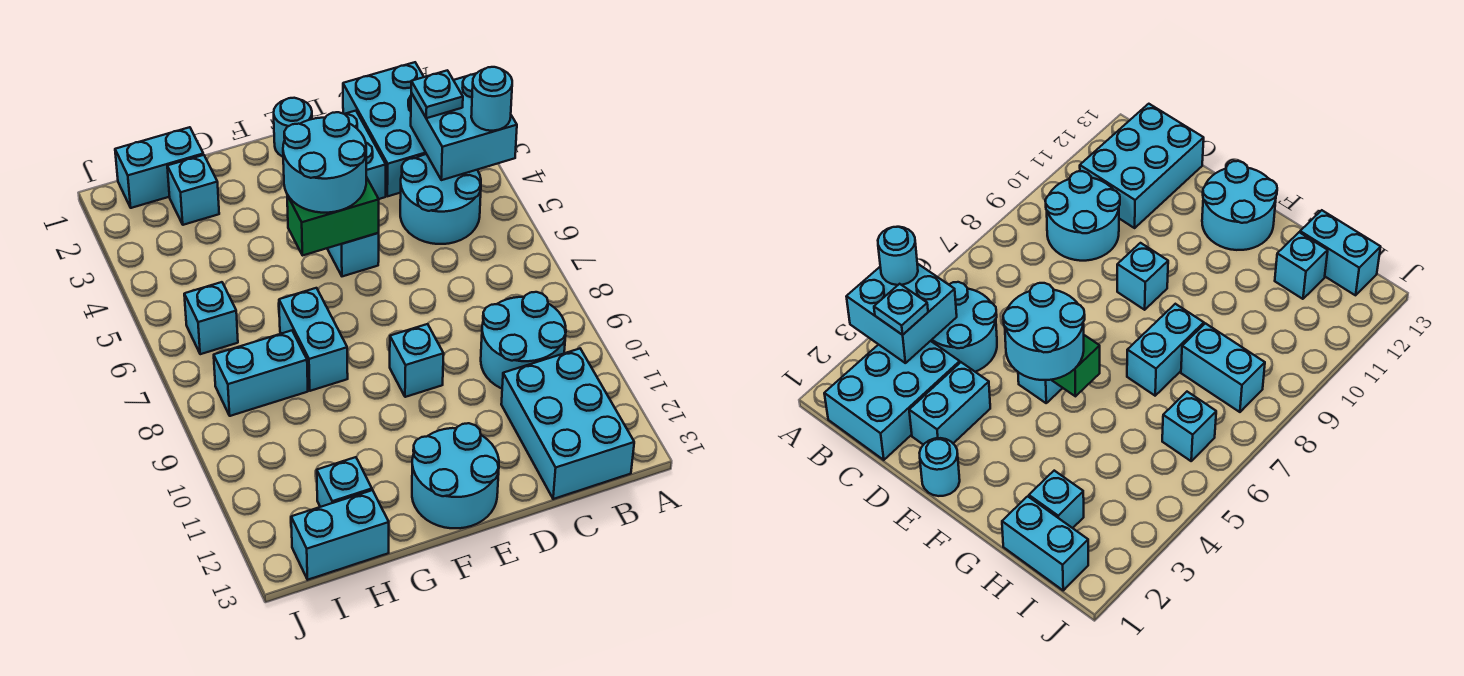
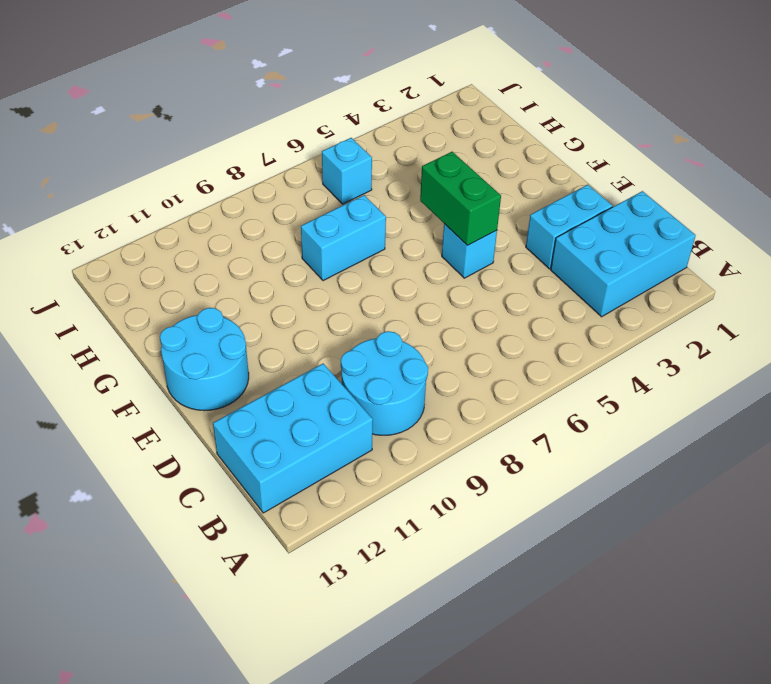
none -> cyan round brick B4:C5 level 1
none -> cyan round brick E1 level 1
none -> cyan brick E9 level 1

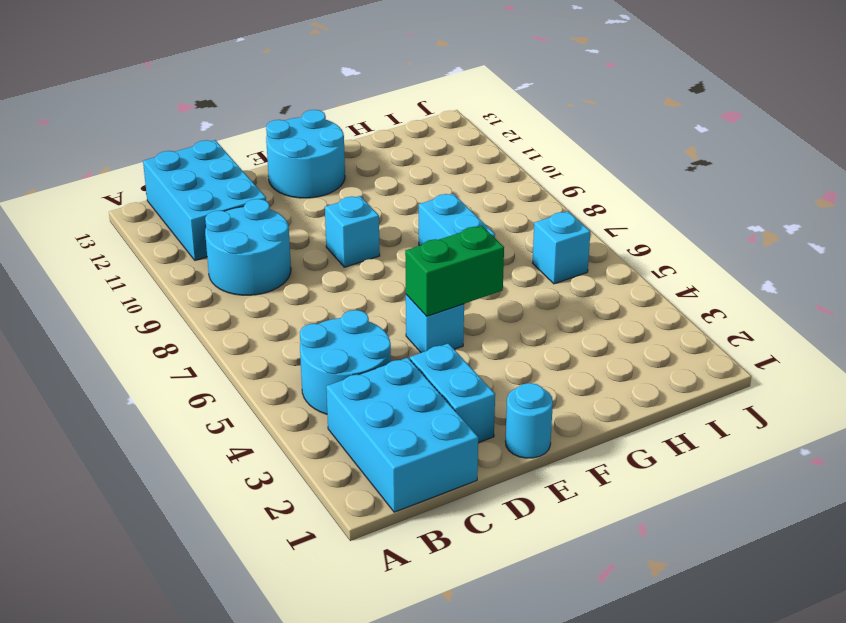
none -> cyan brick H1:I1 level 1
none -> cyan brick H2 level 1
none -> cyan brick H8:I8 level 1

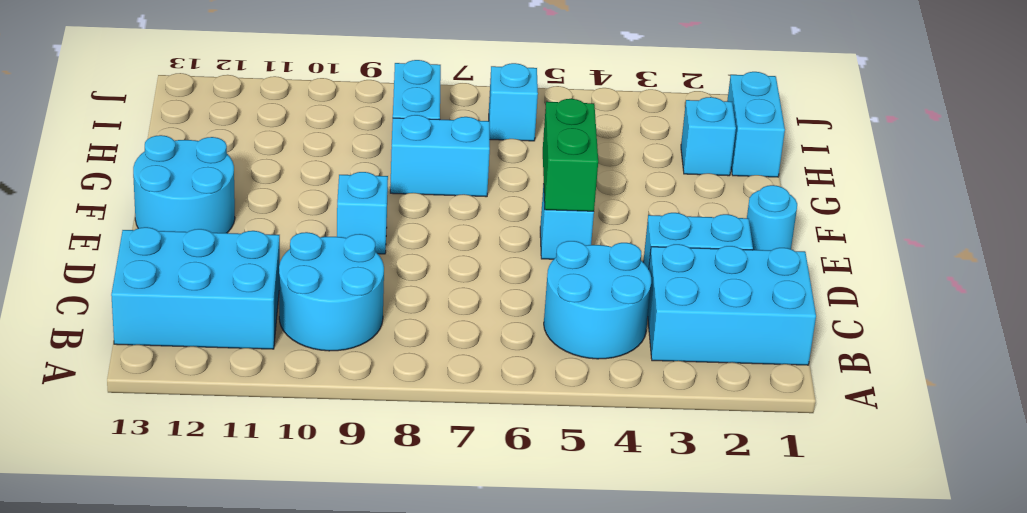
none -> cyan brick H12 level 1
none -> cyan brick H13:I13 level 1
none -> cyan brick A3:B4 level 2

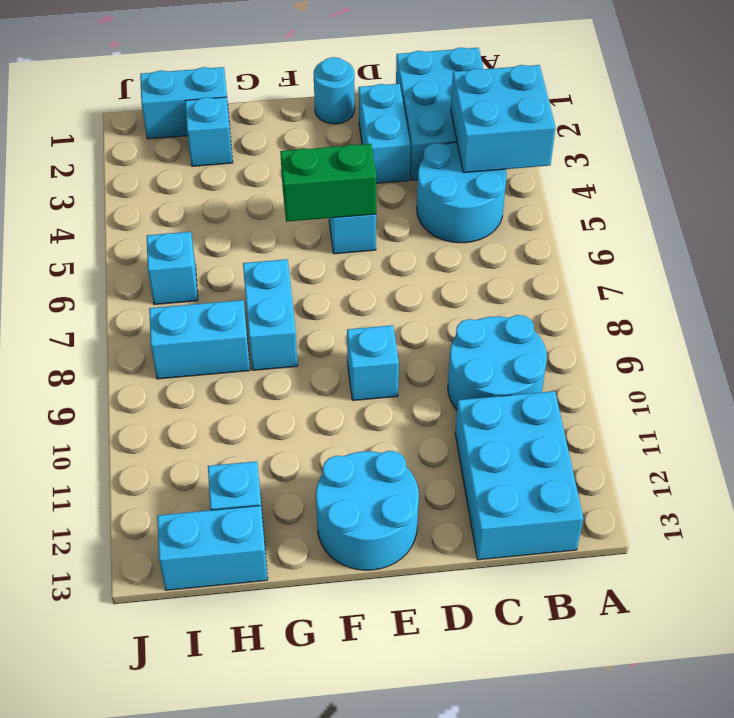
none -> cyan round brick A4 level 3
none -> cyan plate B3 level 3
none -> cyan round brick E4:F5 level 3

